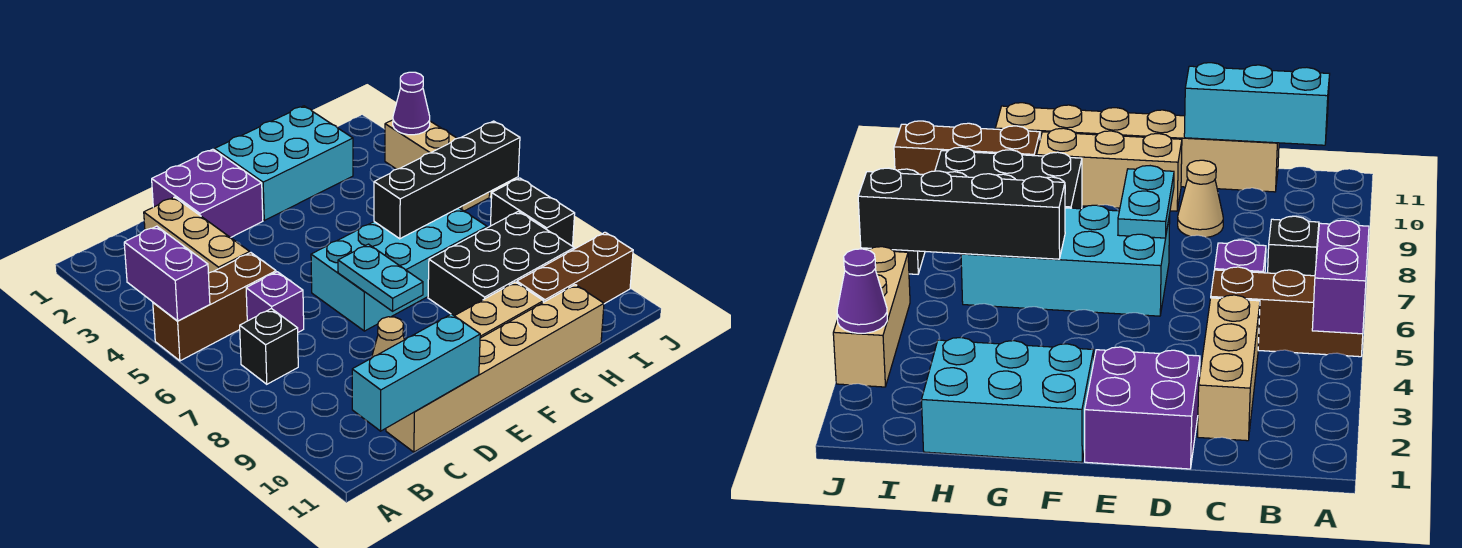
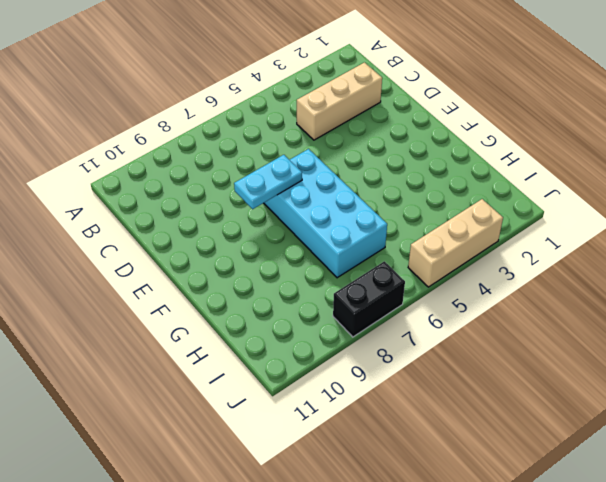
none -> brown brick A5:C5 level 1
none -> black brick B7 level 1
none -> purple brick C6 level 1

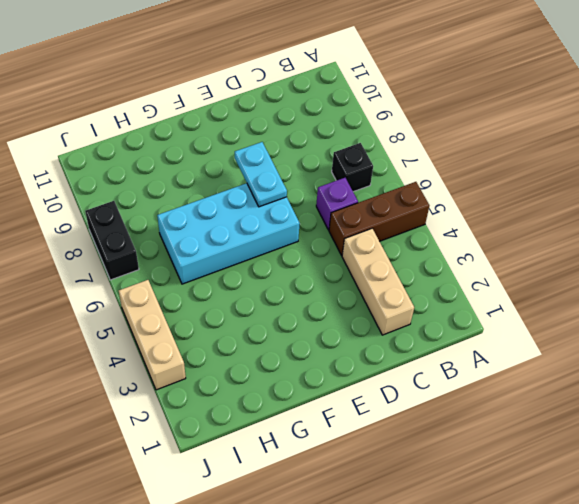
none -> tan brick C11:H11 level 1
none -> purple brick D1:E2 level 1
none -> tan cone D9 level 1

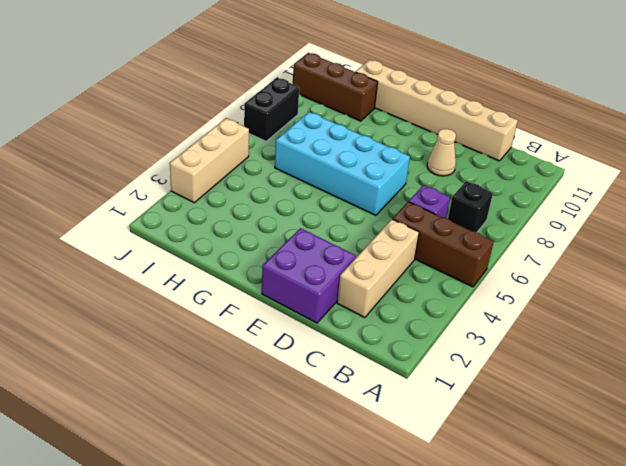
none -> tan brick E10:G10 level 1
none -> cyan brick F1:H2 level 1
none -> black brick G8:I9 level 1

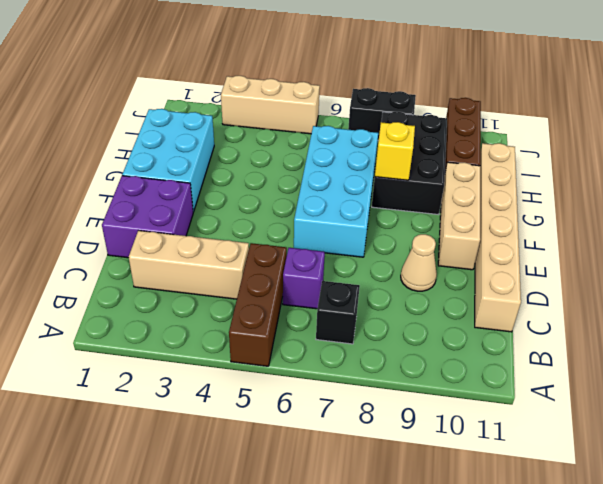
yellow brick G8 level 2 -> none
none -> purple brick A4:A5 level 2
none -> cyan brick B11:D11 level 2
none -> cyan plate E7:E8 level 2

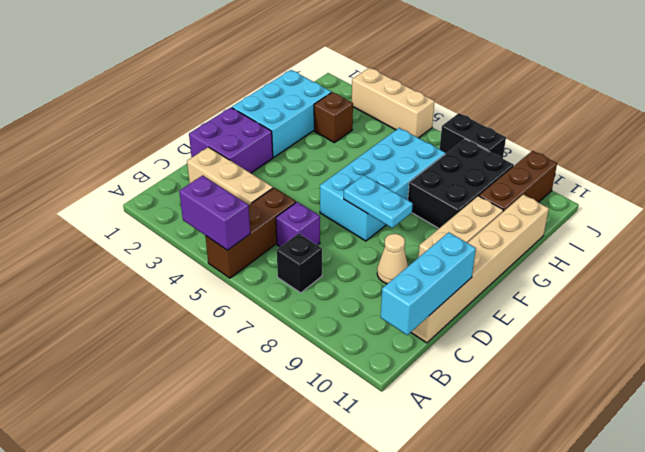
brown brick H3 level 1 -> none
none -> black brick G6:J6 level 2
none -> purple cone J3 level 2

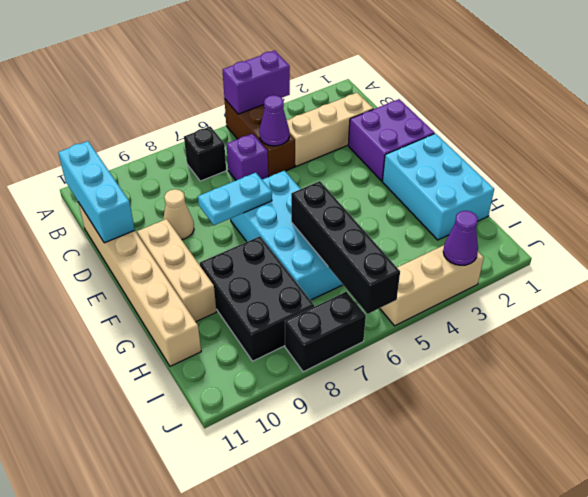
purple cone C5 level 2 -> none
none -> brown brick H10:J10 level 1

